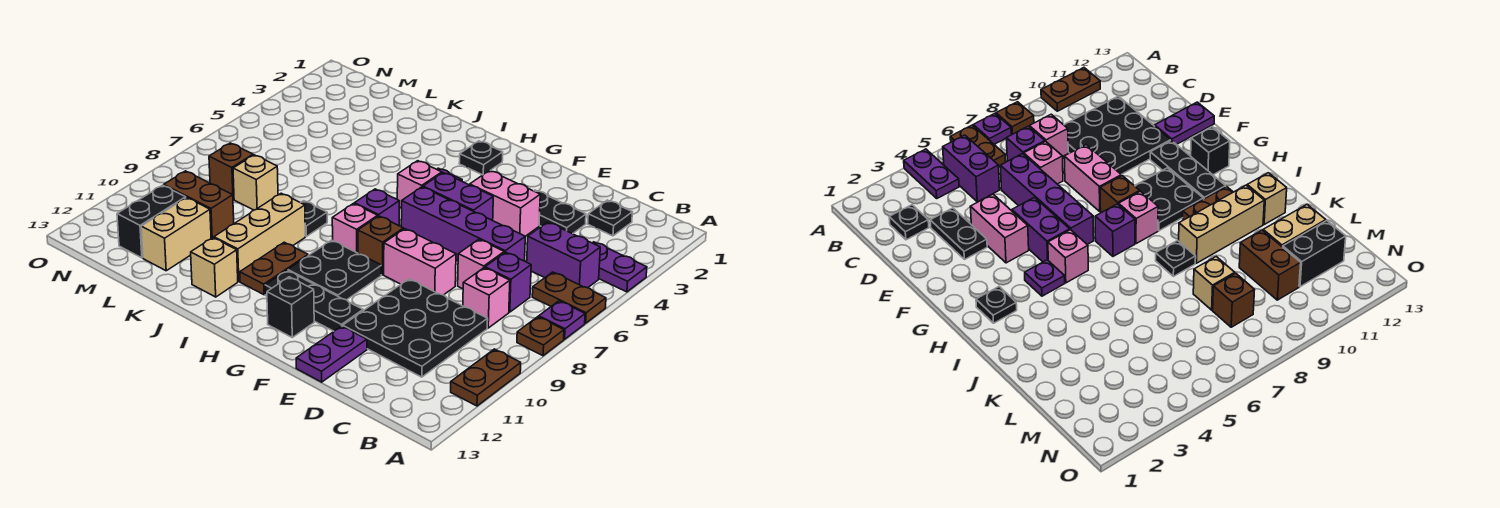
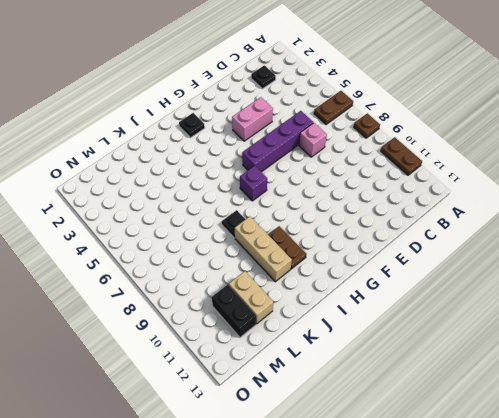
none -> purple plate A4:B4 level 1
none -> purple plate A7 level 1
none -> purple brick B5:C5 level 1
none -> purple brick C7 level 1

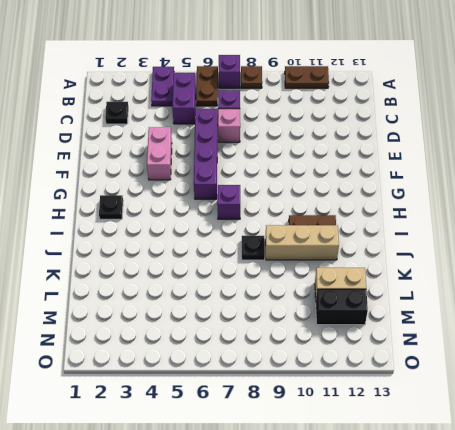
purple brick A7 level 1 -> purple plate A7 level 1
none -> pink brick C8 level 1
none -> black plate C9:E11 level 1
none -> black plate D3:E3 level 1
none -> pink brick E8:F8 level 1

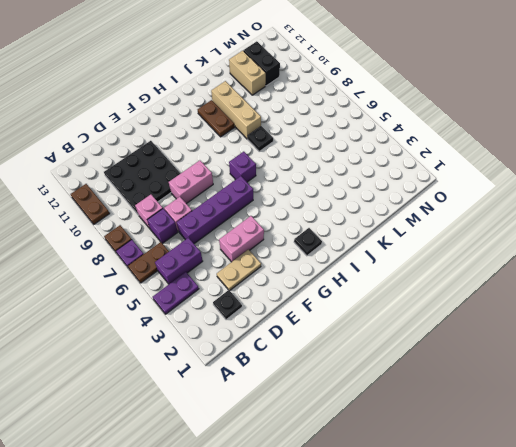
tan plate D3:E3 level 1 -> black plate D3:E3 level 1
none -> purple plate E12:E13 level 1
none -> purple brick F5:G5 level 1
none -> black plate F11:H11 level 1
none -> brown brick G8 level 1

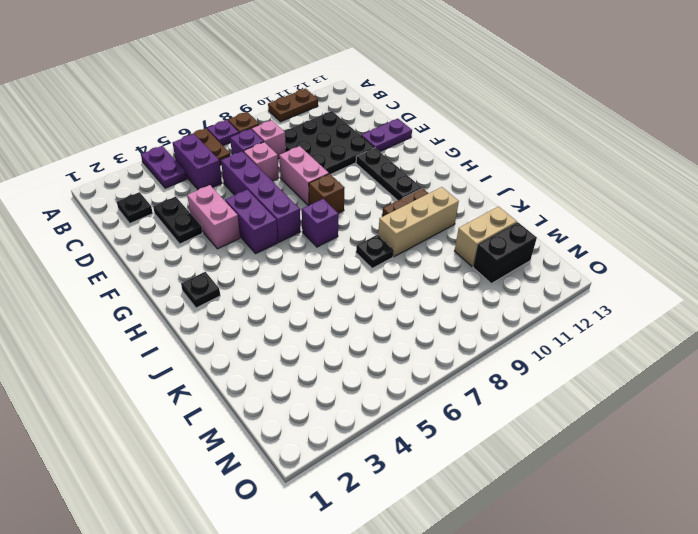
none -> black plate G9:H10 level 1
none -> black brick G12 level 1
none -> purple plate H4 level 1
none -> pink brick H5 level 1

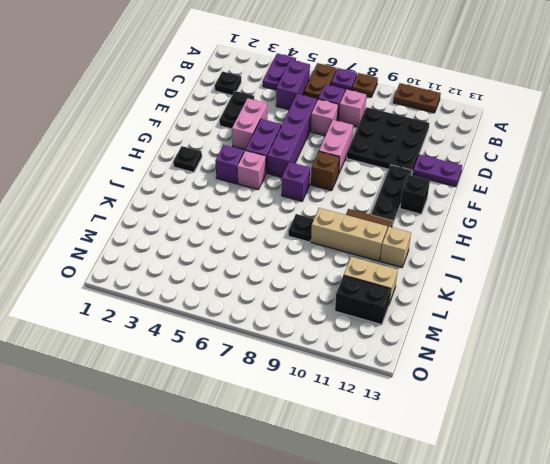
purple brick H4 level 1 -> purple plate H4 level 1
none -> black plate G9:H10 level 1
none -> pink brick H8 level 1
none -> tan brick L8 level 1
none -> brown brick L10:M10 level 1

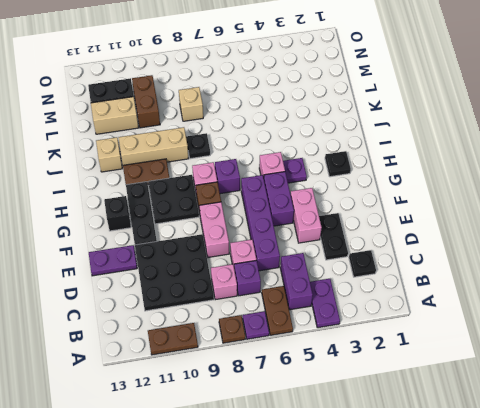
none -> brown brick M8 level 1

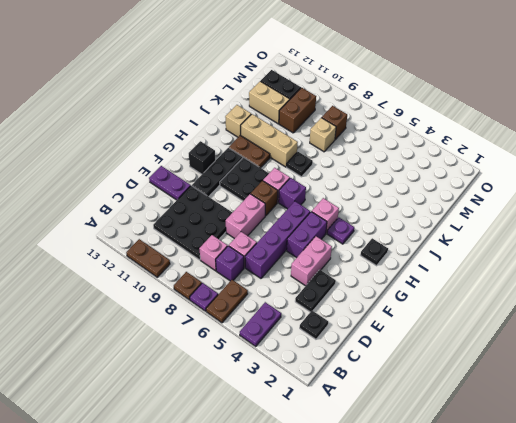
none -> purple brick B5:C5 level 1

